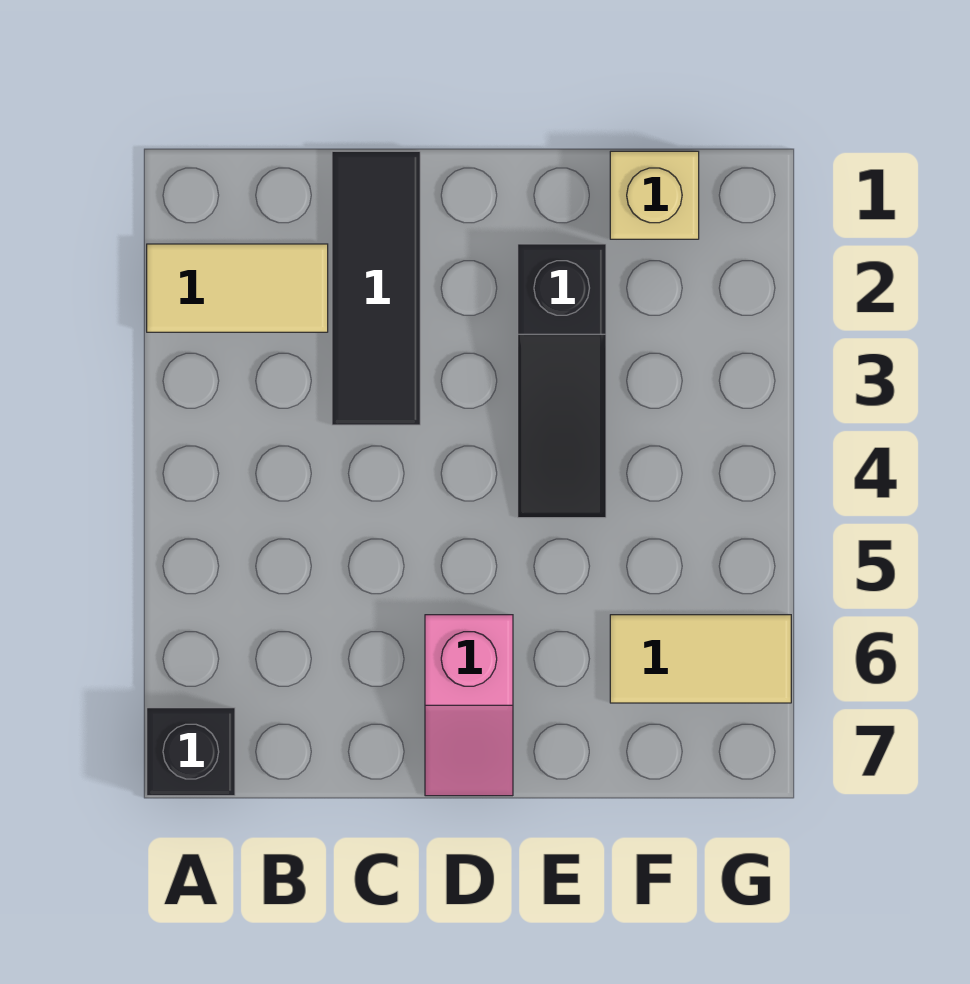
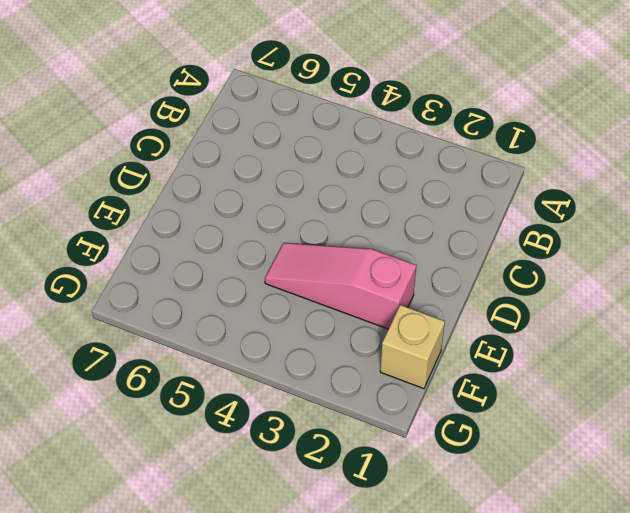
pink slope E2:E4 level 1 top 2 -> black slope E2:E4 level 1 top 2
none -> tan tile A2:B2 level 1
none -> black brick A7 level 1

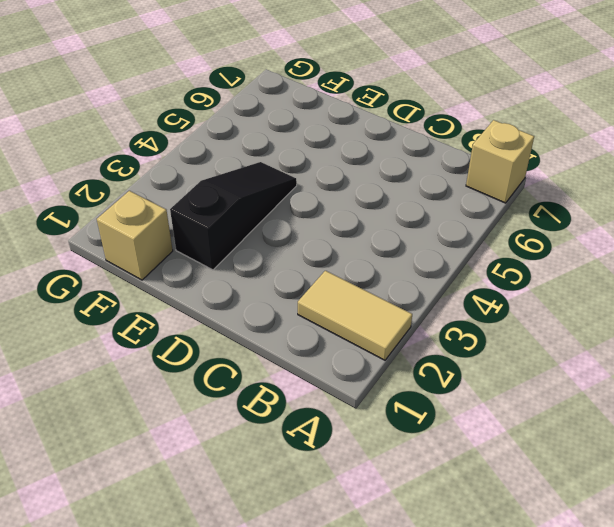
tan brick A7 level 1 -> black brick A7 level 1
none -> black tile C1:C3 level 1
none -> pink slope D6:D7 level 1 top 6

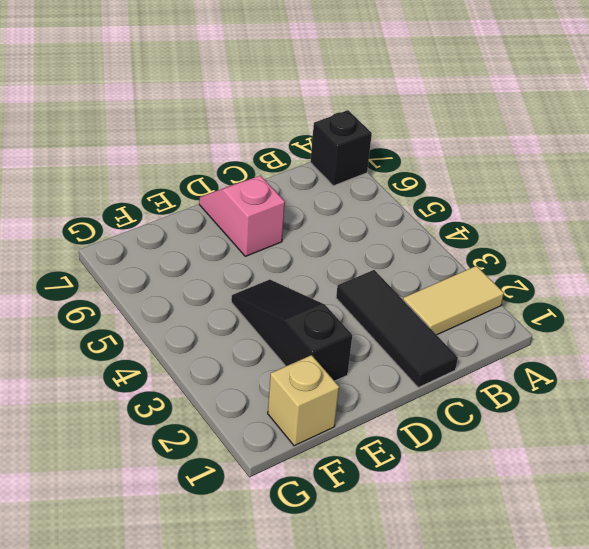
none -> tan tile F6:G6 level 1

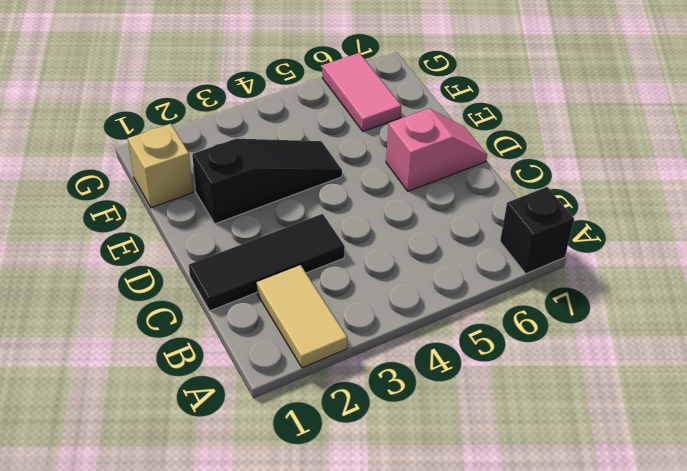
pink tile F6:G6 level 1 -> tan tile F6:G6 level 1

